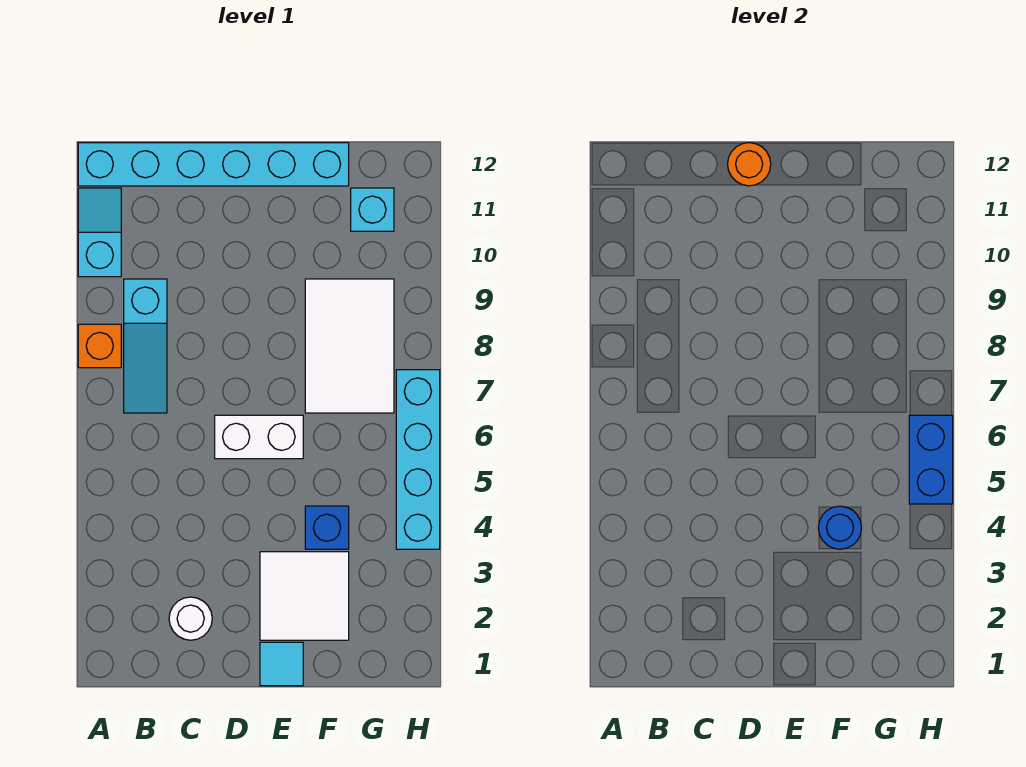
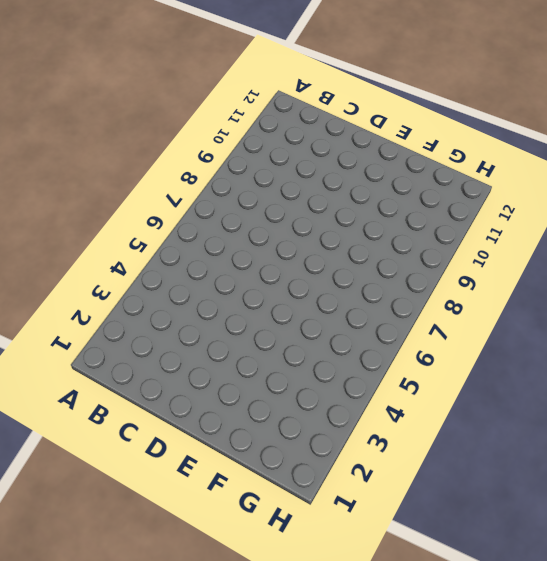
none -> orange brick A8 level 1
none -> cyan slope A10:A11 level 1 top 10
none -> cyan brick A12:F12 level 1

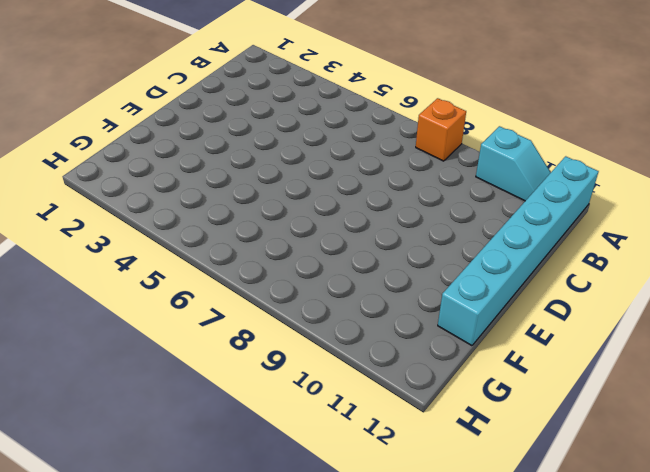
none -> cyan slope B7:B9 level 1 top 9
none -> white round brick C2 level 1
none -> white brick D6:E6 level 1

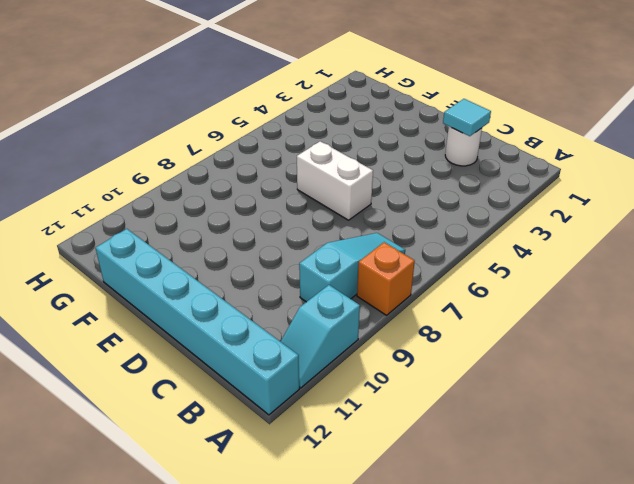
cyan tile C2 level 2 -> cyan tile E1 level 1
none -> white tile E2:F3 level 1
none -> blue brick F4 level 1
none -> white tile F7:G9 level 1

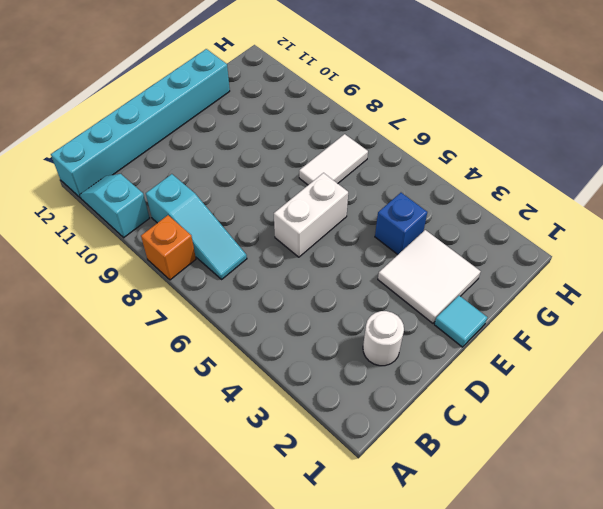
white tile F7:G7 level 1 -> white tile F7:G9 level 1
none -> cyan brick G11 level 1
none -> cyan brick H4:H7 level 1
none -> orange round brick D12 level 2

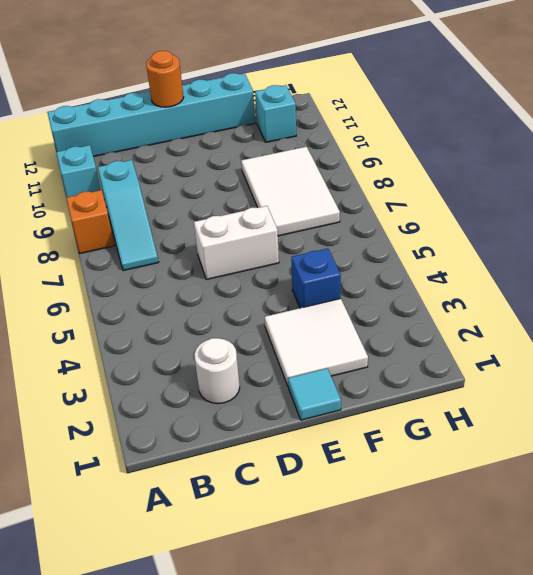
none -> cyan brick H4:H7 level 1
none -> blue round brick F4 level 2
none -> blue brick H5:H6 level 2

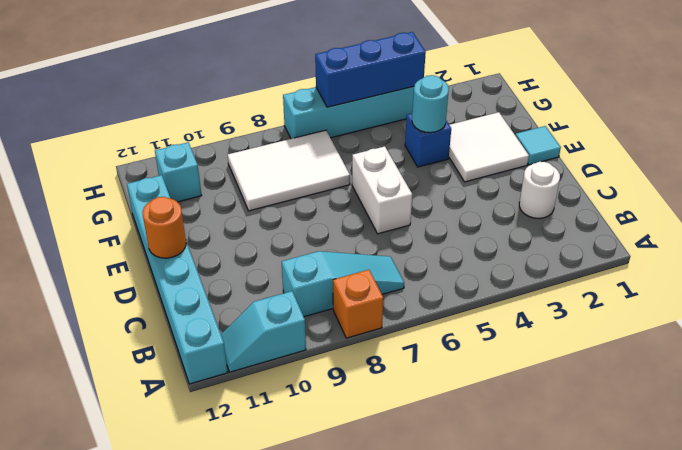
cyan round brick F4 level 2 -> blue round brick F4 level 2
blue brick H4:H6 level 2 -> blue brick H5:H6 level 2

